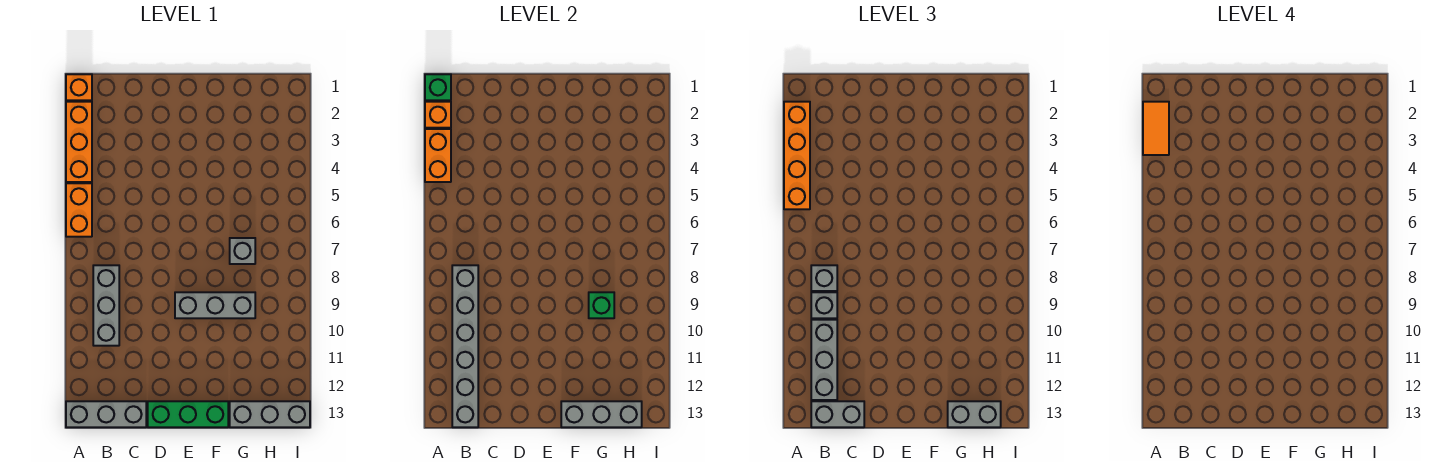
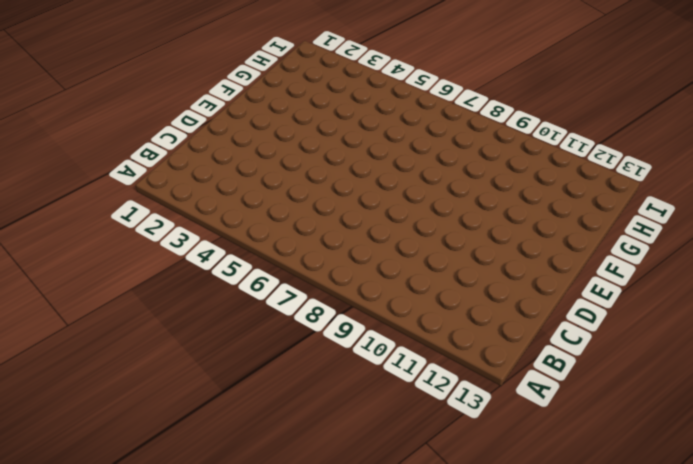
none -> orange brick A1 level 1
none -> orange brick A2:A4 level 1
none -> orange brick A5:A6 level 1

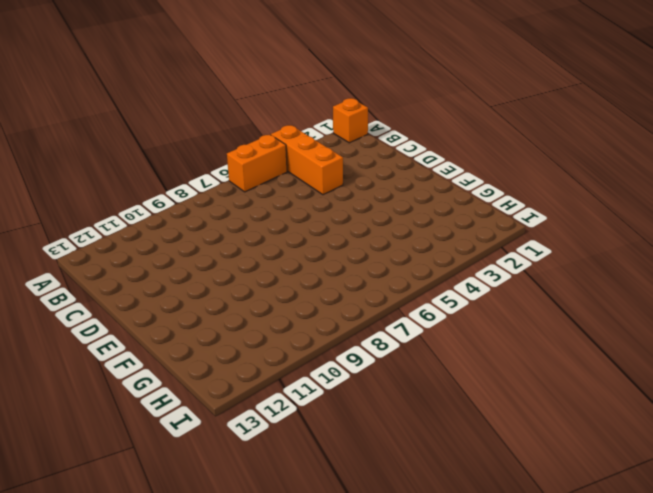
orange brick A4:C4 level 1 -> orange brick A2:A4 level 1
none -> grey brick A13:C13 level 1
none -> grey brick B8:B10 level 1
none -> green brick D13:F13 level 1

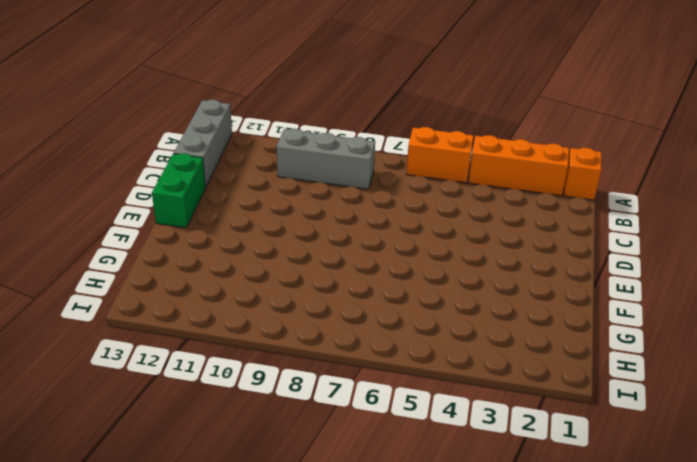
green brick D13:E13 level 1 -> green brick D13:F13 level 1
none -> grey brick E9:G9 level 1
none -> grey brick G7 level 1
none -> grey brick G13:I13 level 1

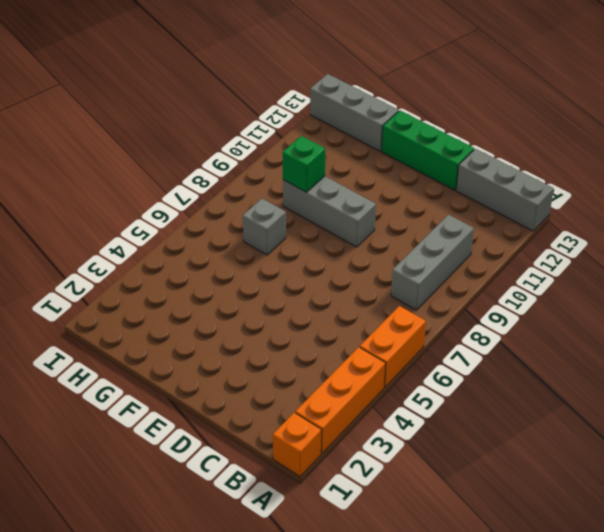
none -> green brick A1 level 2
none -> orange brick A2 level 2
none -> orange brick A3:A4 level 2

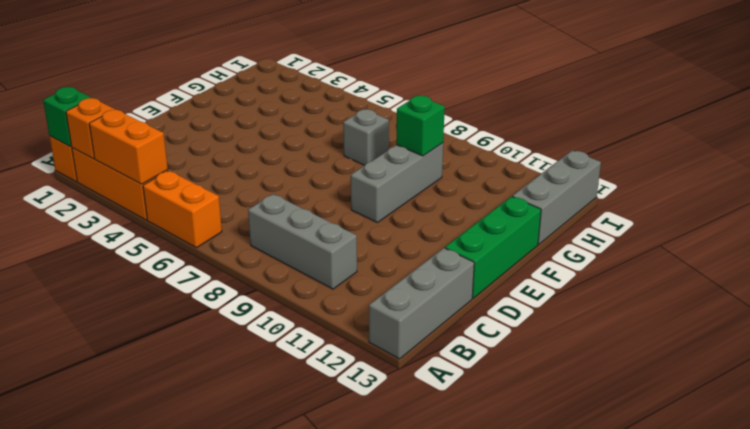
none -> grey brick B8:B13 level 2
none -> grey brick F13:H13 level 2
none -> orange brick A2:A5 level 3

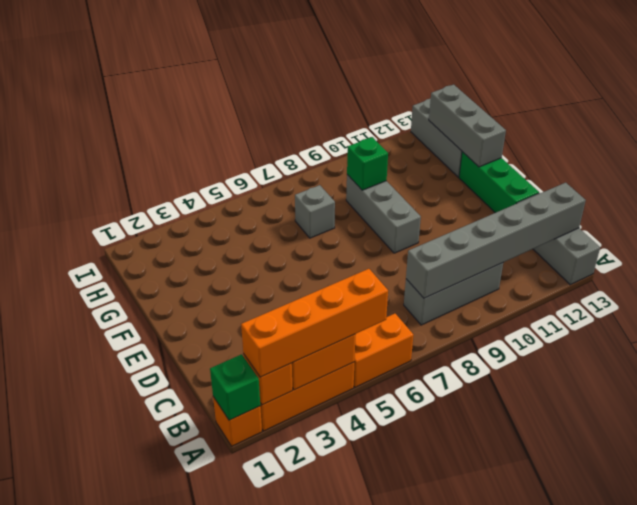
none -> grey brick B8 level 3
none -> grey brick B9 level 3
none -> grey brick B10:B12 level 3

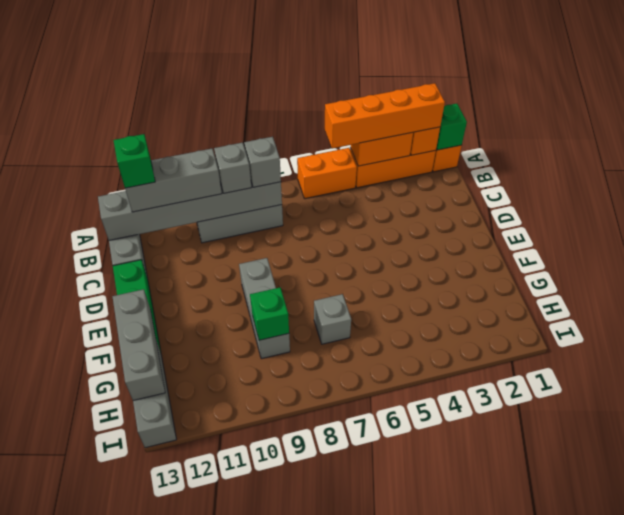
green brick B12 level 4 -> none
none -> grey brick B13:C13 level 3
none -> grey brick G13:H13 level 3
none -> orange tile A2:A3 level 4

